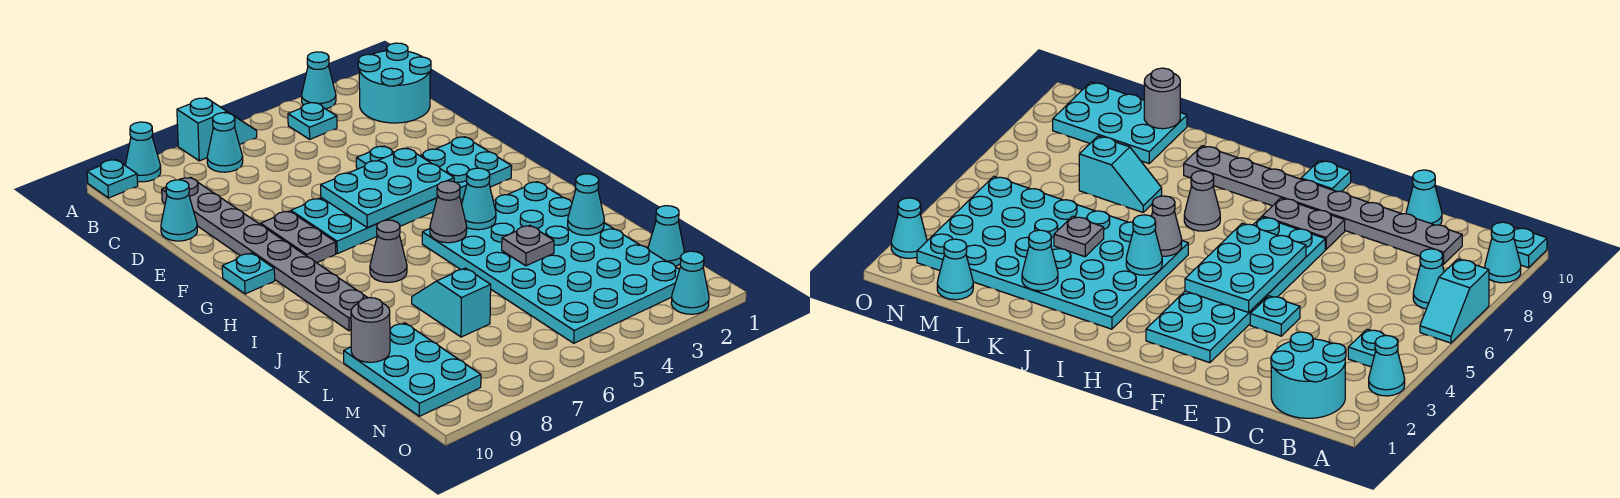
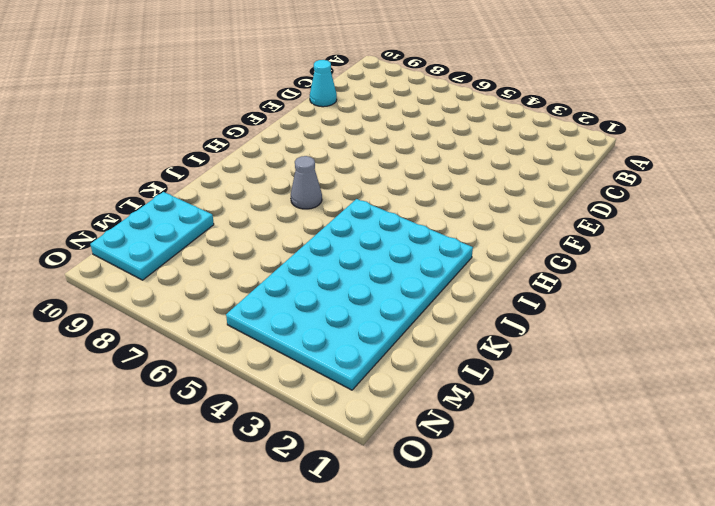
none -> cyan cone A3 level 1
none -> cyan slope A6:A7 level 1 top 7
none -> cyan cone A9 level 1

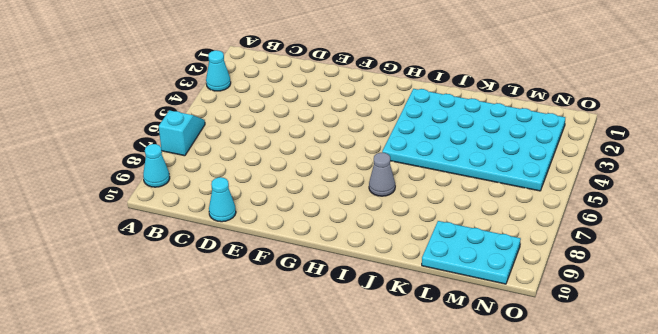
none -> cyan plate A10 level 1
none -> cyan round brick B1:C2 level 1
none -> cyan plate B4 level 1

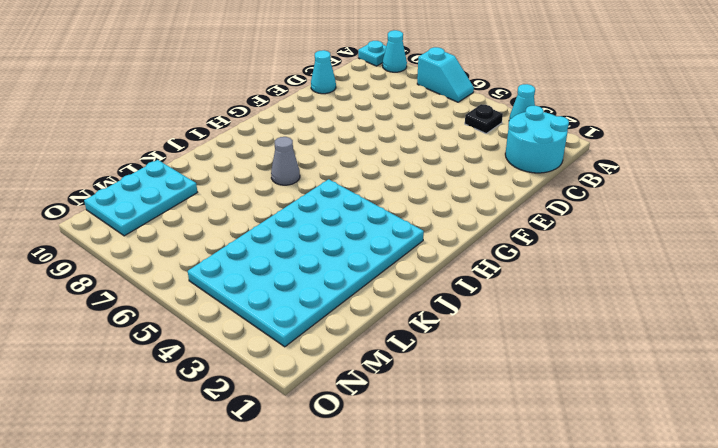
black plate B4 level 1 -> cyan plate B4 level 1
none -> cyan cone B7 level 1
none -> grey plate C9:J9 level 1
none -> cyan plate E4 level 1

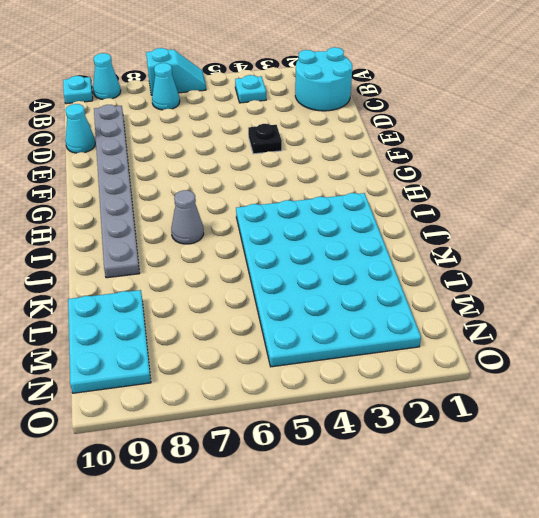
black plate E4 level 1 -> cyan plate E4 level 1
none -> cyan cone A3 level 1
none -> cyan plate F2:G7 level 1
none -> grey plate F8:G8 level 1

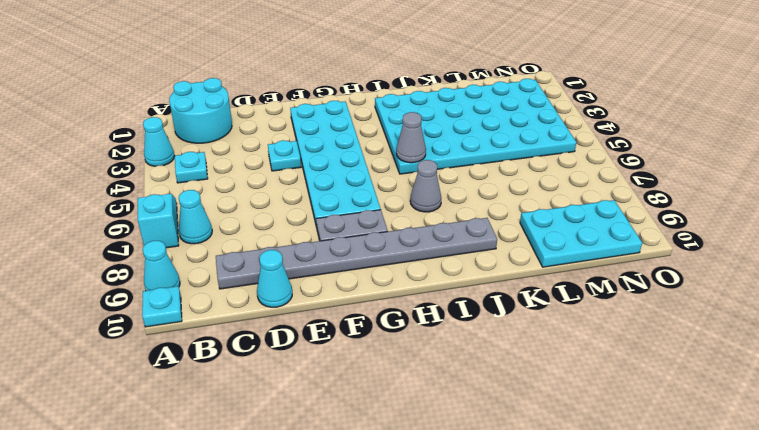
none -> cyan plate G10 level 1
none -> cyan slope K7:L7 level 1 top L
none -> cyan cone M1 level 1

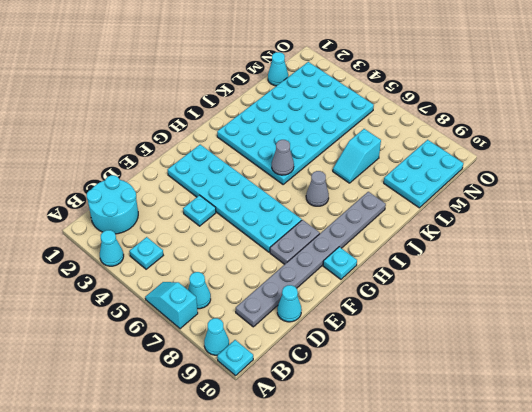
none -> cyan cone O2 level 1
none -> cyan plate F4:G6 level 2
none -> cyan cone I4 level 2

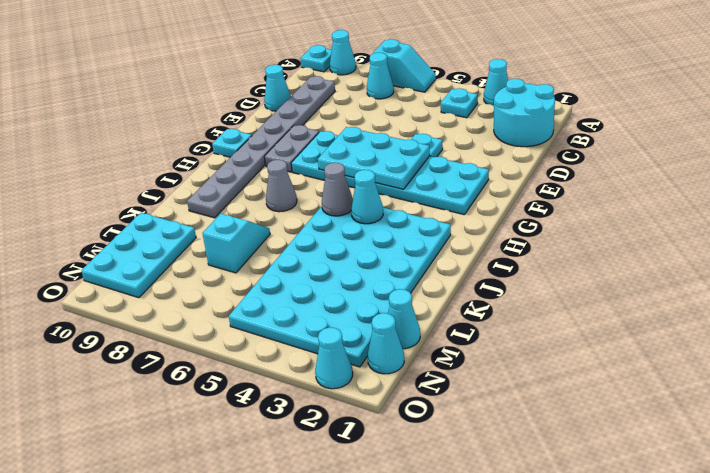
cyan cone N1 level 1 -> cyan cone K2 level 2
none -> grey plate K4 level 2
none -> grey round brick L10 level 2

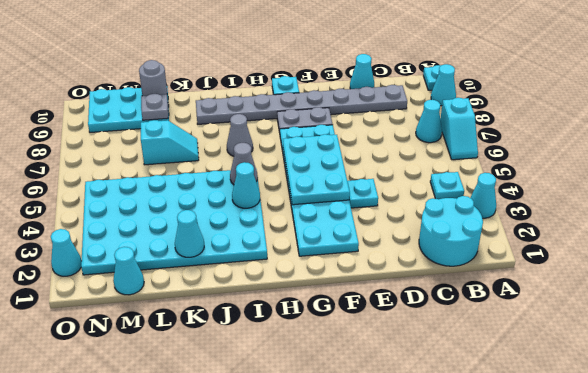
grey plate L9 level 2 -> grey plate K4 level 2

